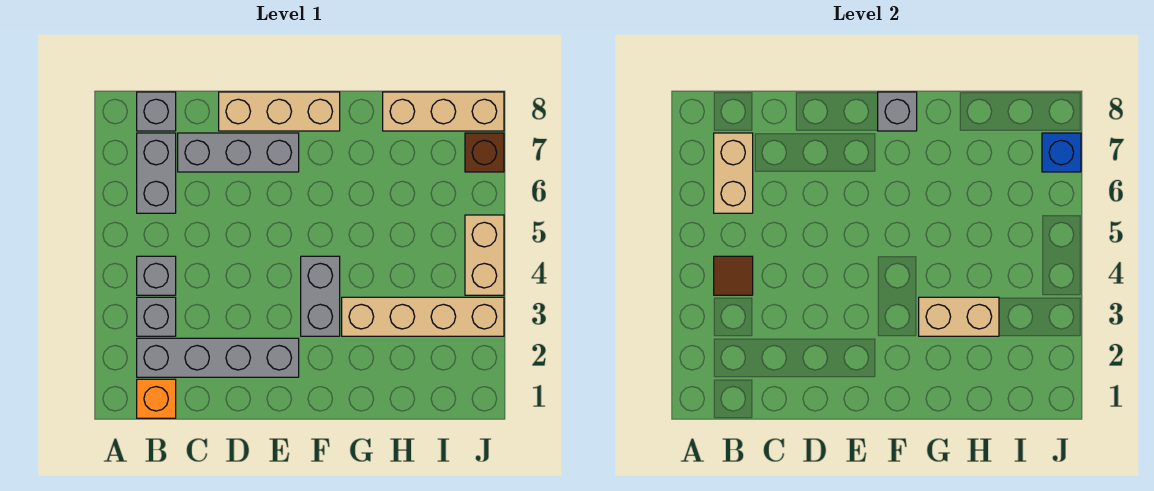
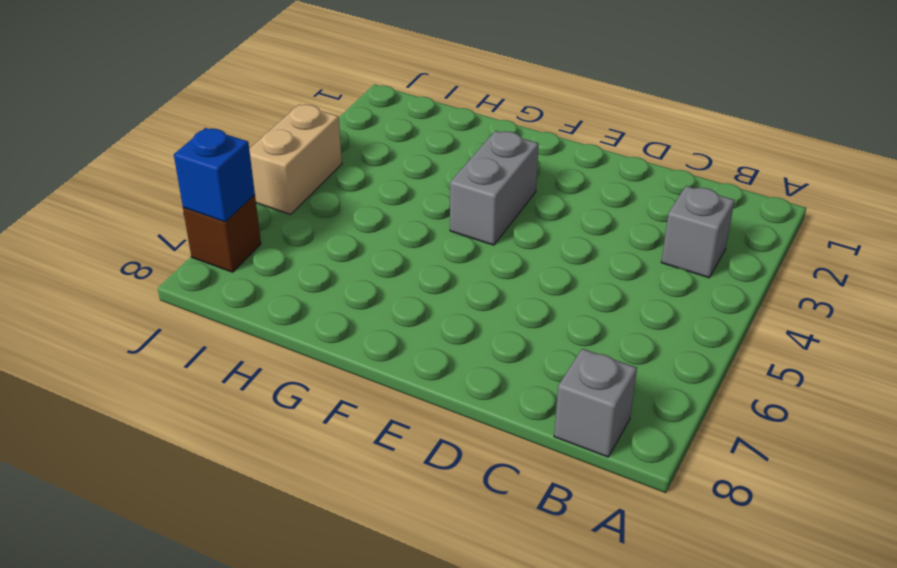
none -> orange brick B1 level 1
none -> grey brick B2:E2 level 1
none -> grey brick B4 level 1

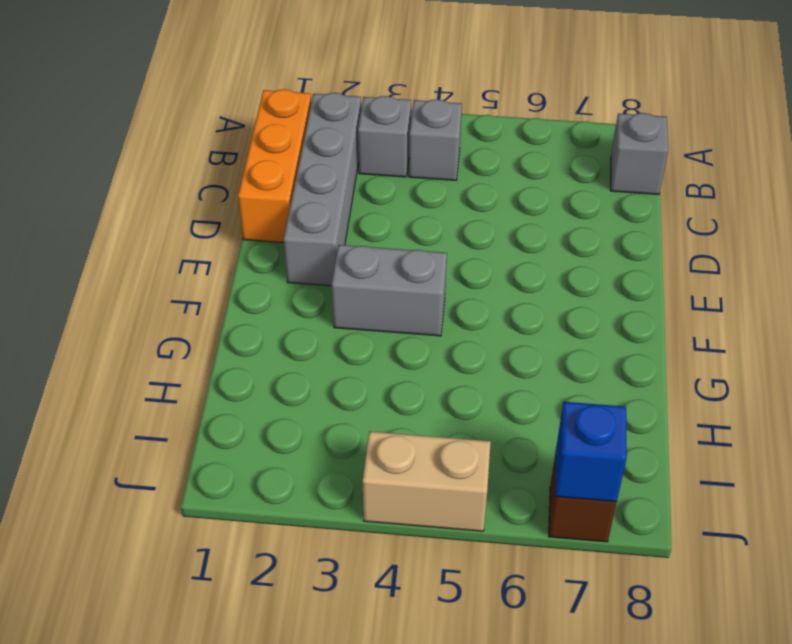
orange brick B1:D1 level 1 -> orange brick B1 level 1
none -> grey brick B6:B7 level 1
none -> grey brick C7:E7 level 1
none -> tan brick D8:F8 level 1

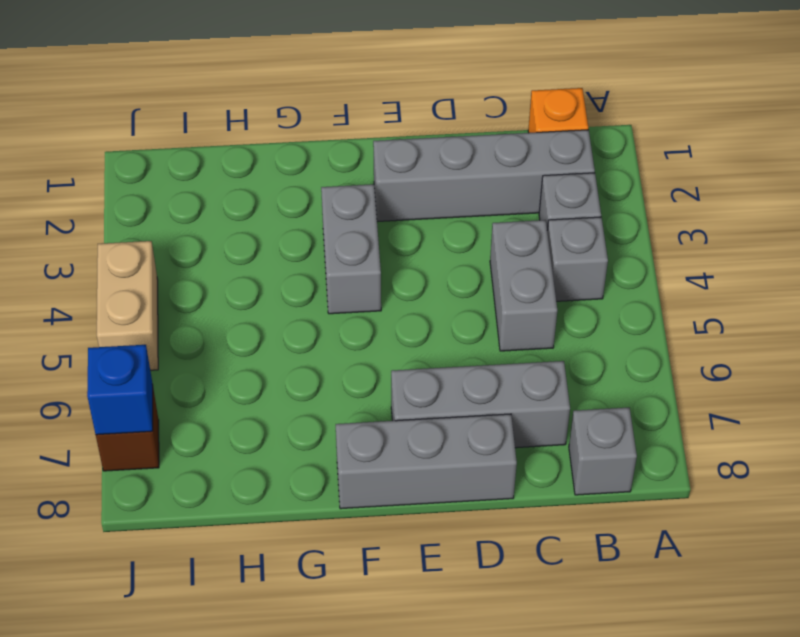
grey brick C4:C5 level 1 -> grey brick B6:B7 level 1
grey brick D8:F8 level 1 -> tan brick D8:F8 level 1
none -> tan brick G3:J3 level 1
none -> tan brick H8:J8 level 1
none -> brown tile B4 level 2

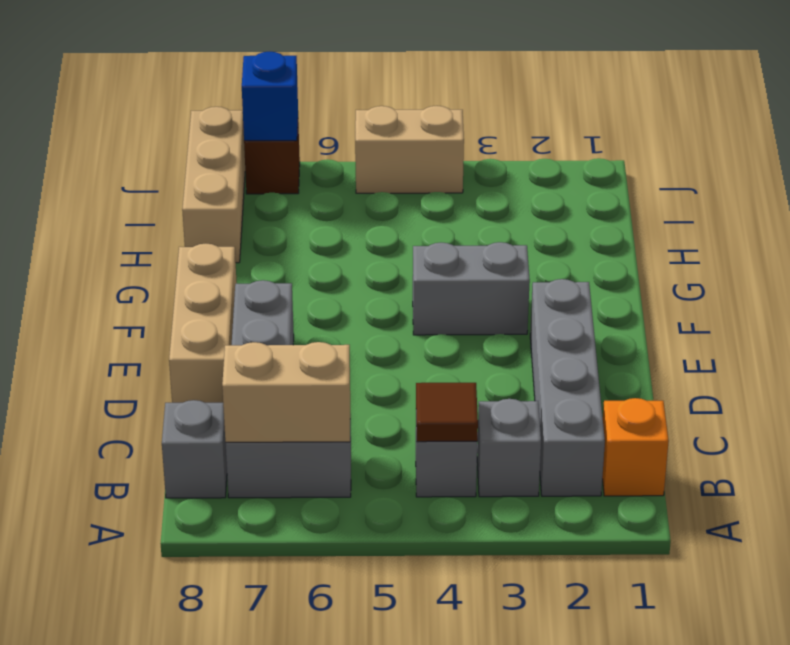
none -> tan brick G3:J3 level 1
none -> grey brick F8 level 2
none -> tan brick G3:H3 level 2

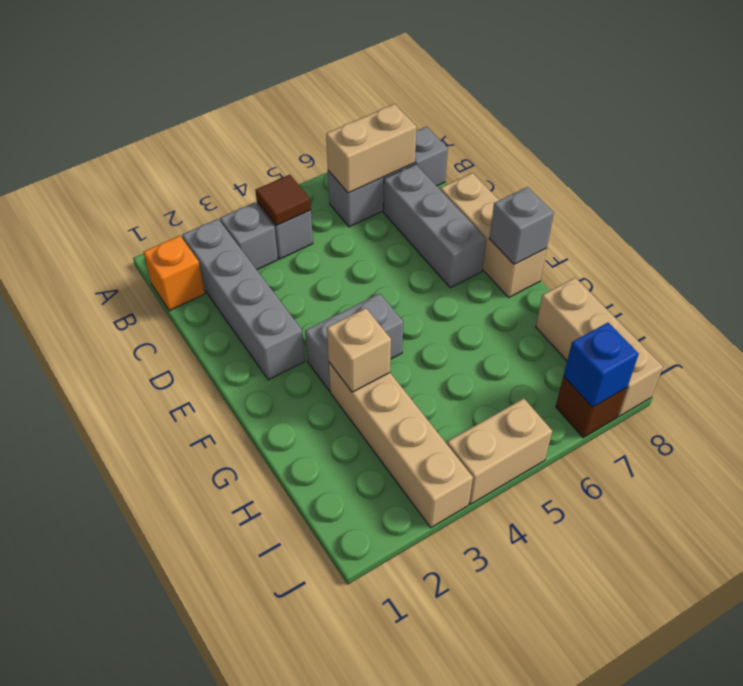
tan brick G3 level 2 -> tan brick G3:H3 level 2

